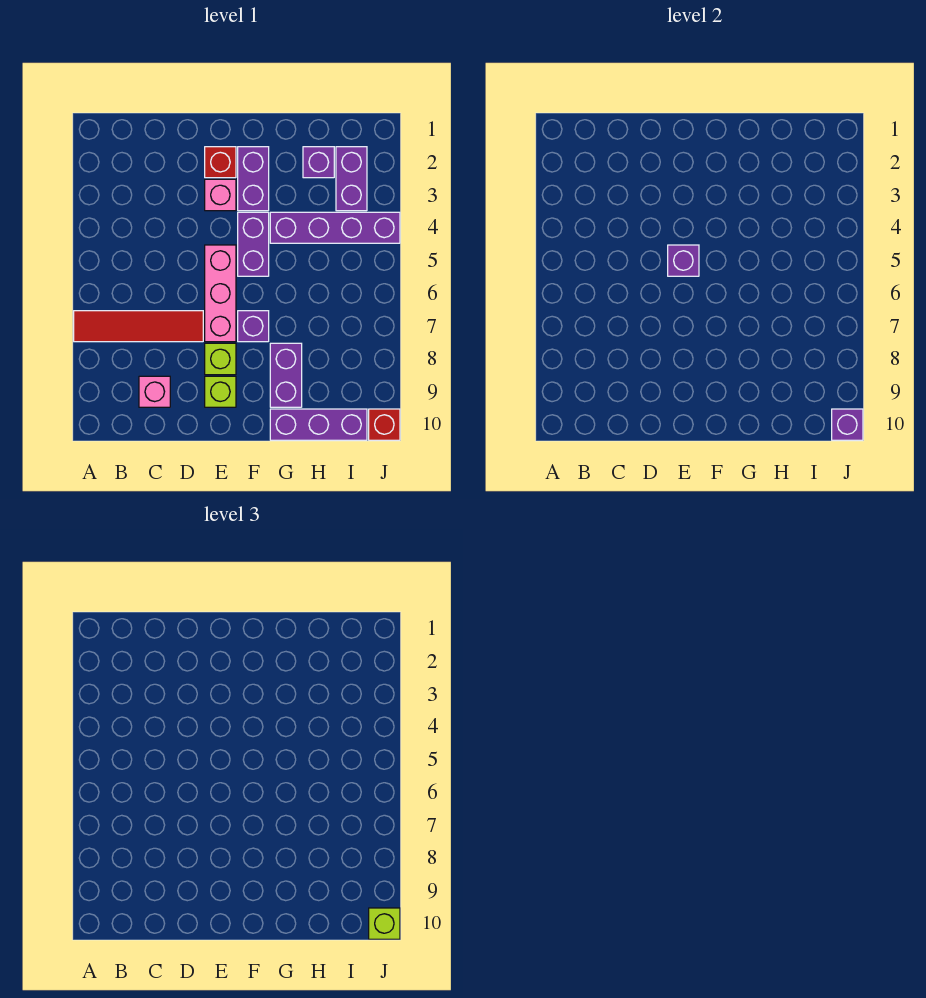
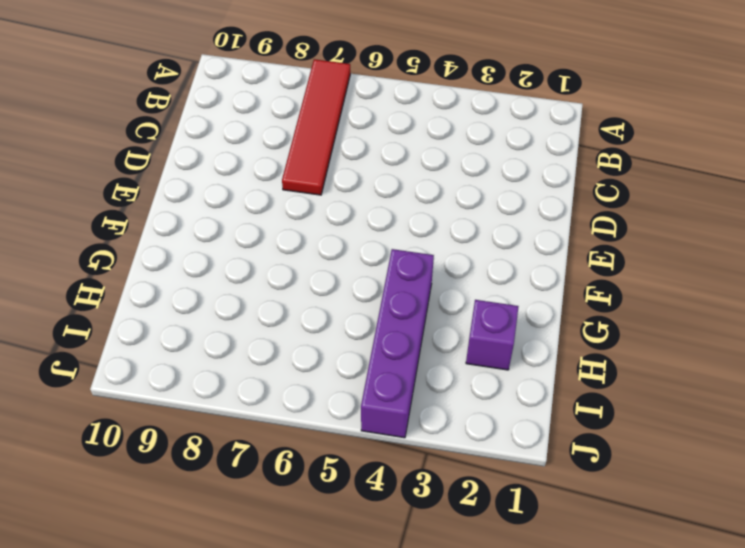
none -> pink brick C9 level 1
none -> red brick E2 level 1
none -> pink brick E3 level 1

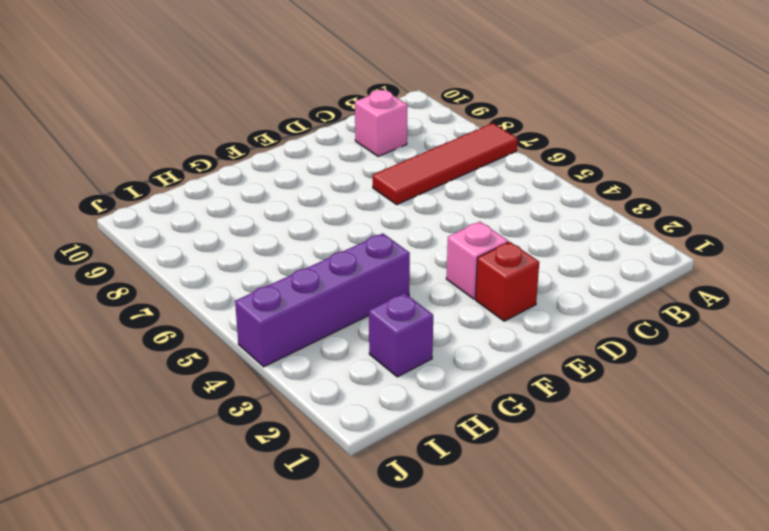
none -> pink brick E5:E7 level 1
none -> lime brick E8 level 1
none -> lime brick E9 level 1

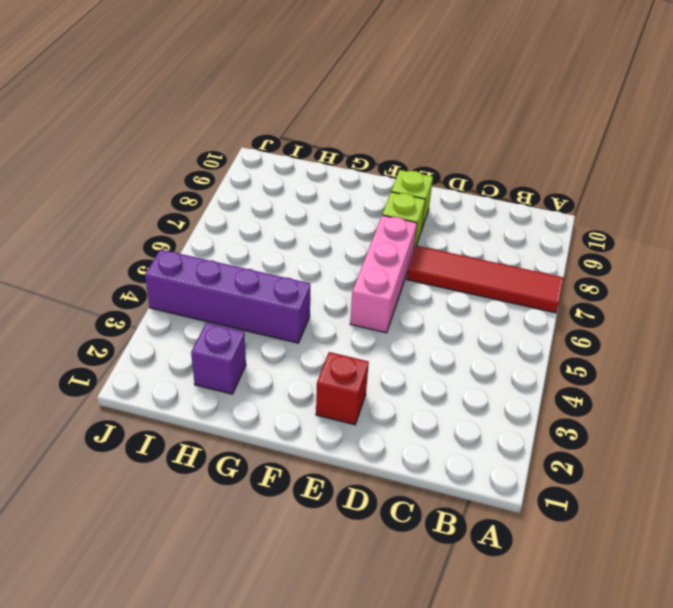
none -> pink brick C9 level 1
none -> pink brick E3 level 1
none -> purple brick F2:F3 level 1

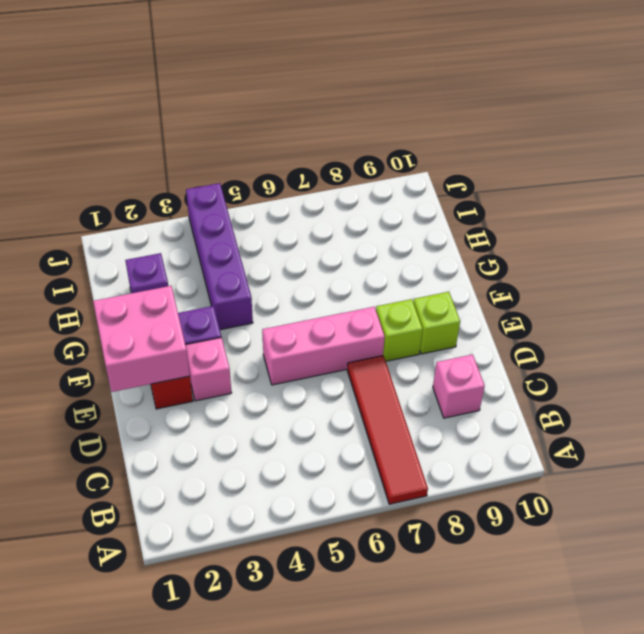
pink brick E1:F2 level 2 -> none
none -> purple brick F4:F5 level 1
none -> purple brick F7 level 1
none -> purple brick G8:G9 level 1

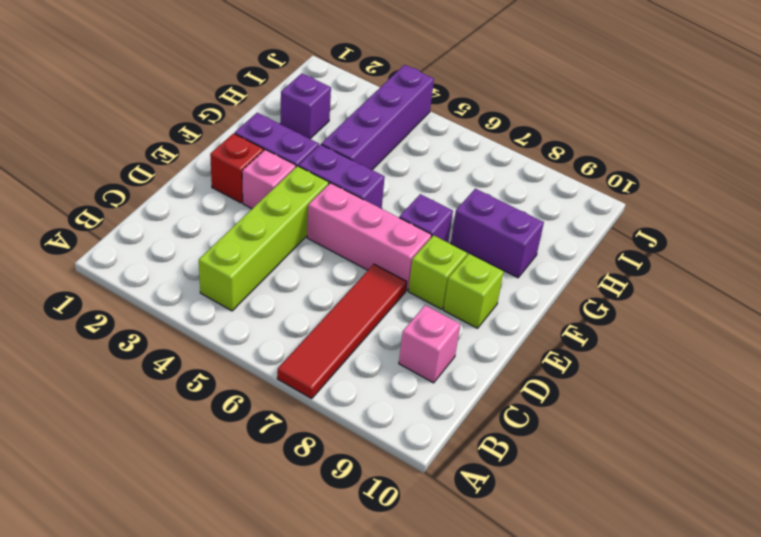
lime brick B4:E4 level 1 -> none
none -> purple brick G10:I10 level 1
none -> purple brick I2:I3 level 1
none -> red brick J10 level 1

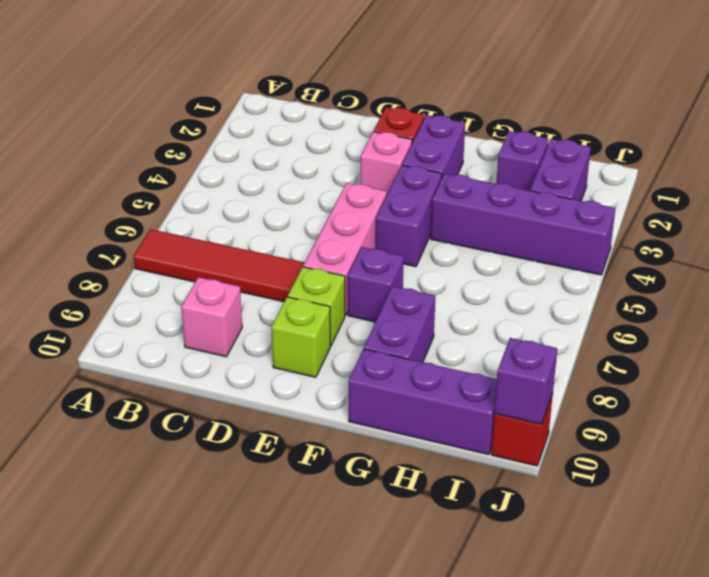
none -> purple brick E5 level 2
none -> lime brick J10 level 3

